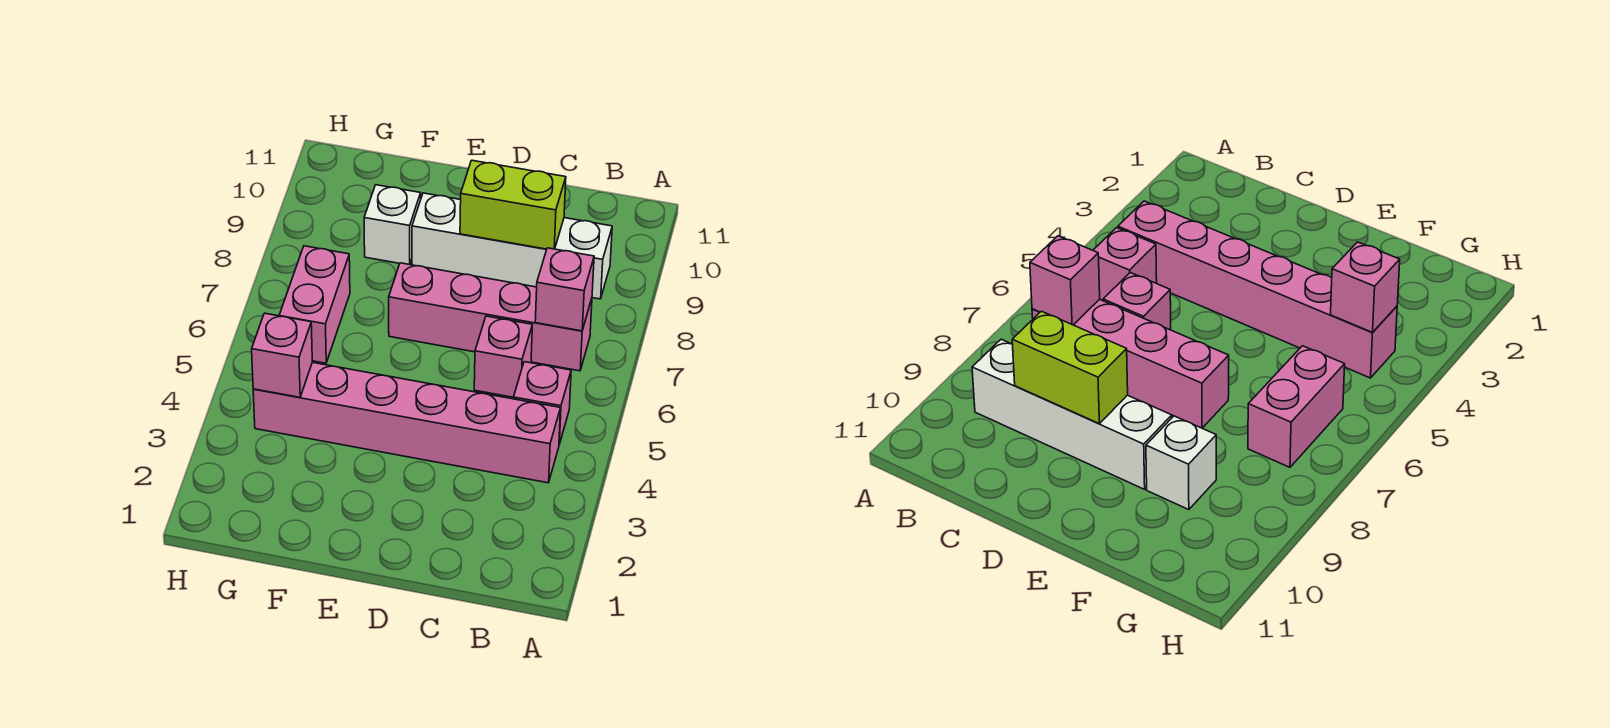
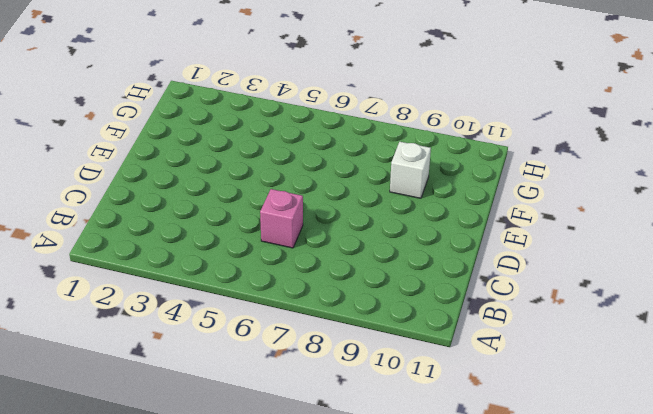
none -> pink brick B4:G4 level 1
none -> pink brick B5 level 1

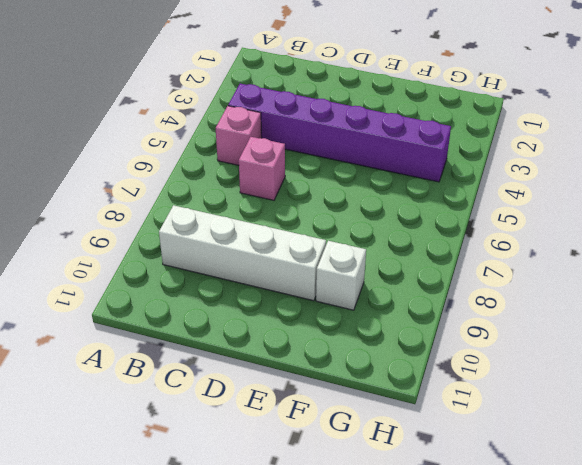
purple brick B4:G4 level 1 -> pink brick B4:G4 level 1
none -> pink brick B7:E7 level 1
none -> pink brick G6:G7 level 1

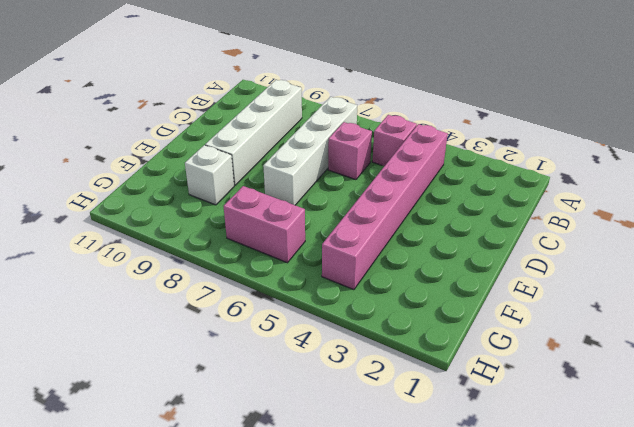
white brick B7:E7 level 1 -> pink brick B7:E7 level 1
none -> pink brick B7 level 2
none -> lime brick C9:D9 level 2

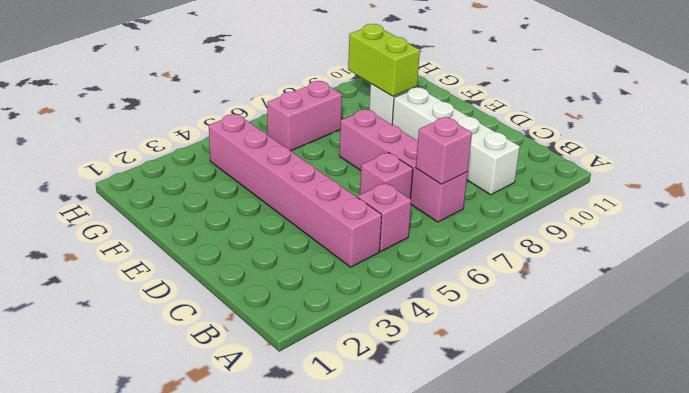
lime brick F9:G9 level 2 -> lime brick C9:D9 level 2
none -> pink brick G4 level 2

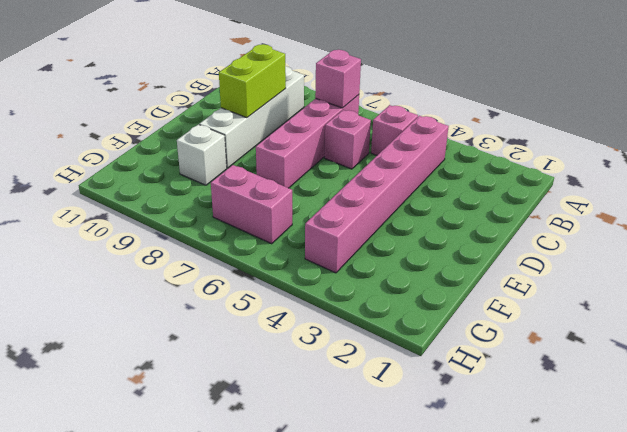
none -> pink brick G4 level 2

